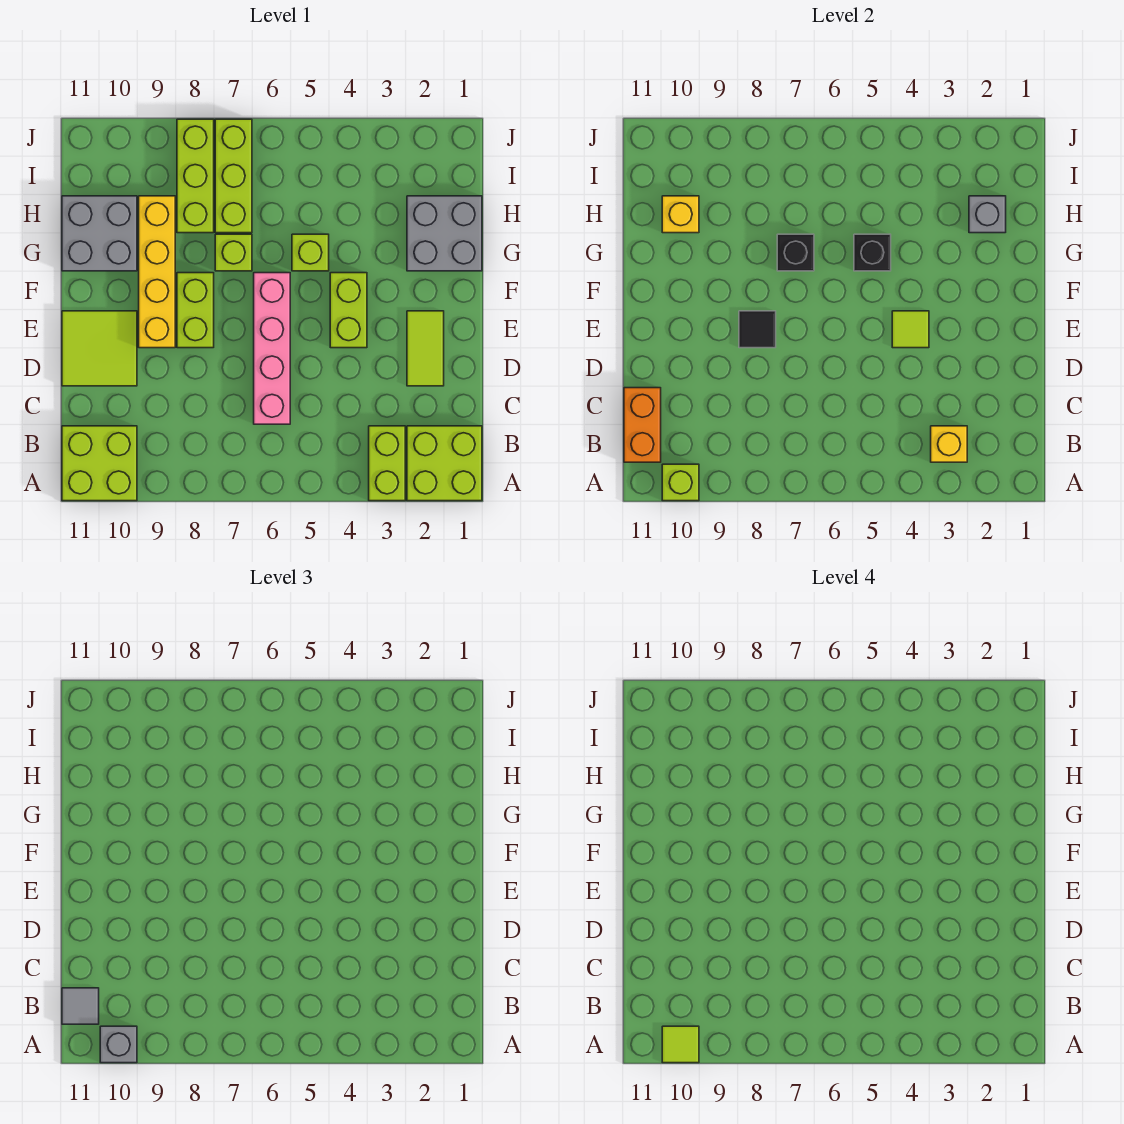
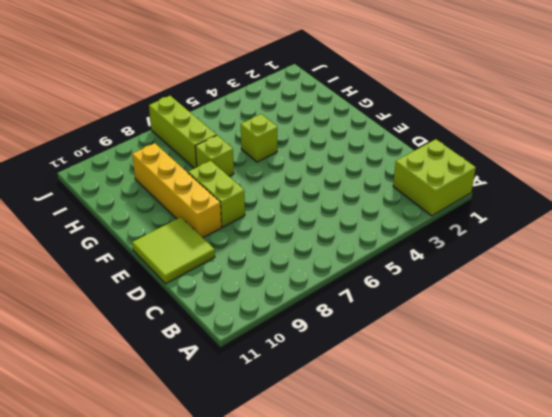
none -> lime brick A3:B3 level 1
none -> lime brick A10:B11 level 1
none -> pink brick C6:F6 level 1

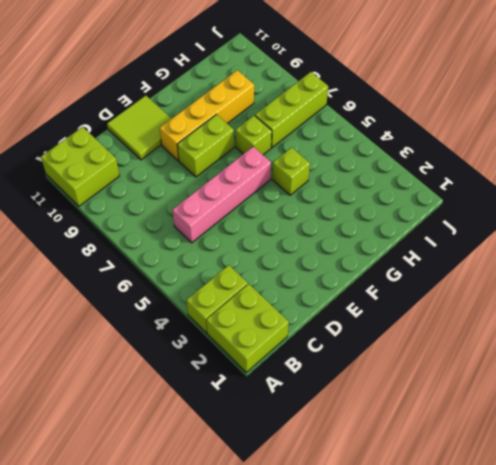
none -> lime tile D2:E2 level 1
none -> lime brick E4:F4 level 1
none -> grey brick G1:H2 level 1

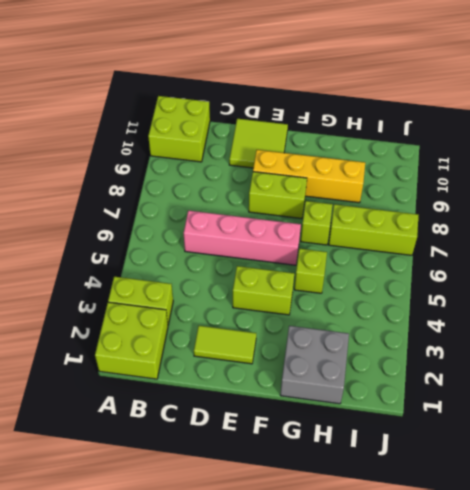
none -> grey brick G10:H11 level 1
none -> lime brick H8:J8 level 1
none -> lime brick A10 level 2

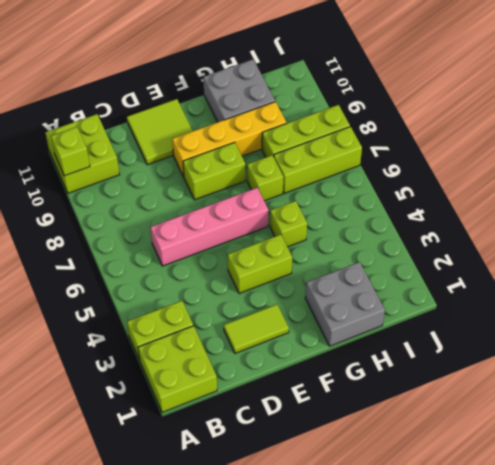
none -> yellow brick B3 level 2
none -> orange brick B11:C11 level 2
none -> lime tile E4 level 2

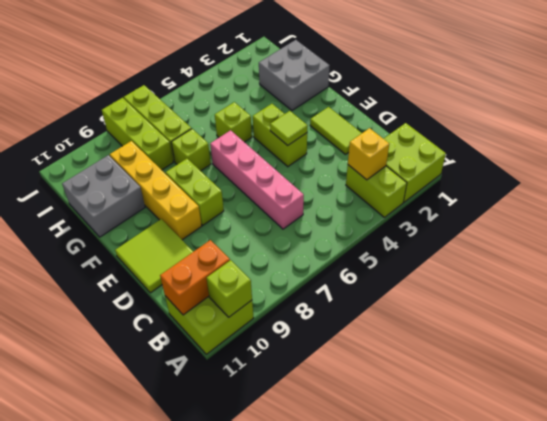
orange brick B10:B11 level 2 -> orange brick B11:C11 level 2
none -> black tile E8 level 2
none -> black brick G5 level 2
none -> black brick G7 level 2

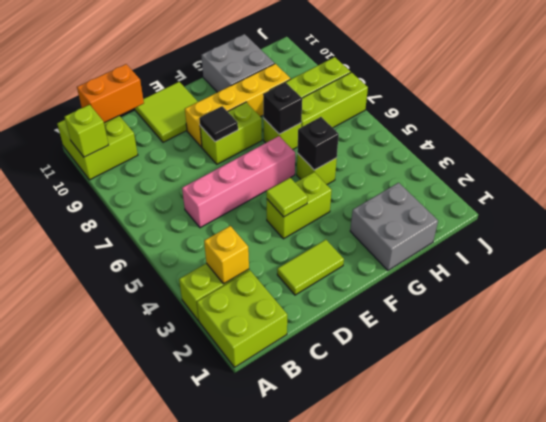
none -> grey brick H2 level 2
none -> yellow brick H10 level 2
none -> grey brick A10 level 3

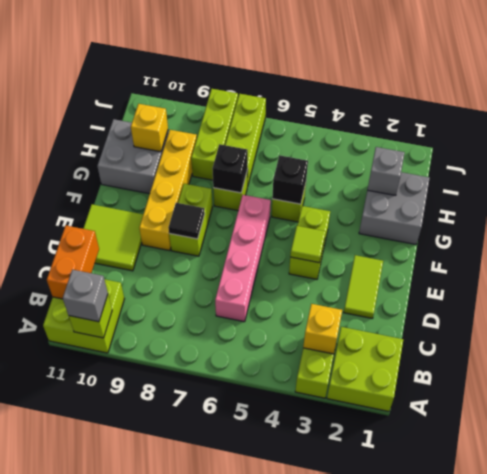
none -> grey tile B11 level 3
none -> lime tile A10 level 4

